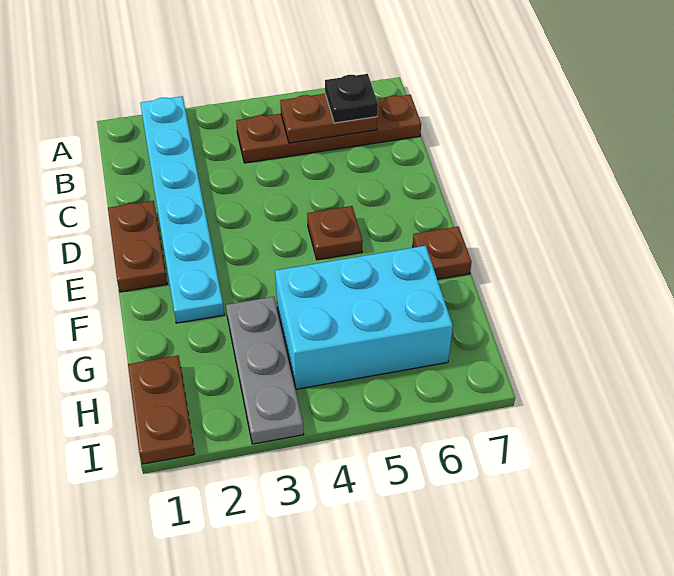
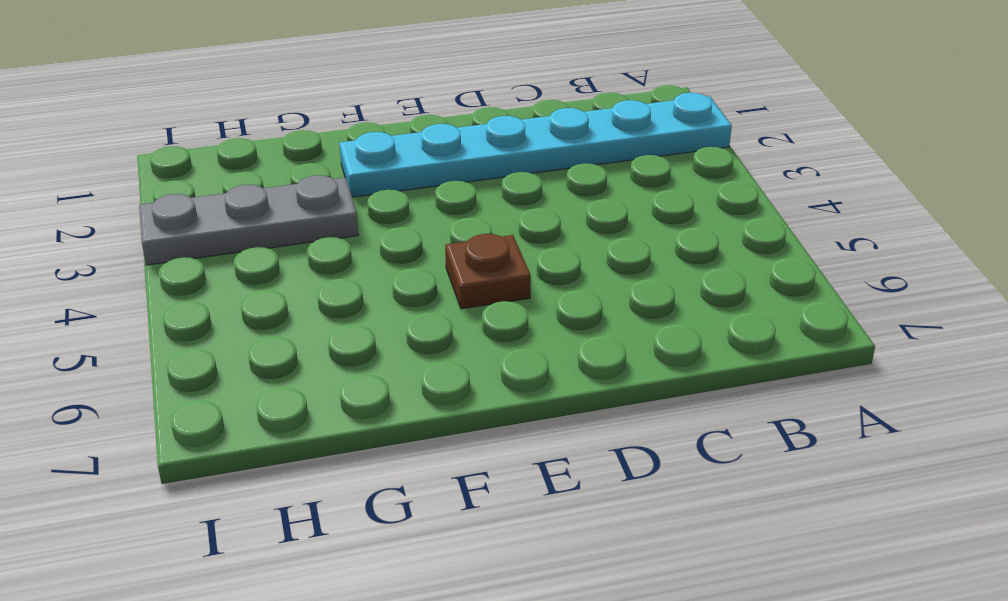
none -> brown plate B4:B7 level 1
none -> brown plate D1:E1 level 1

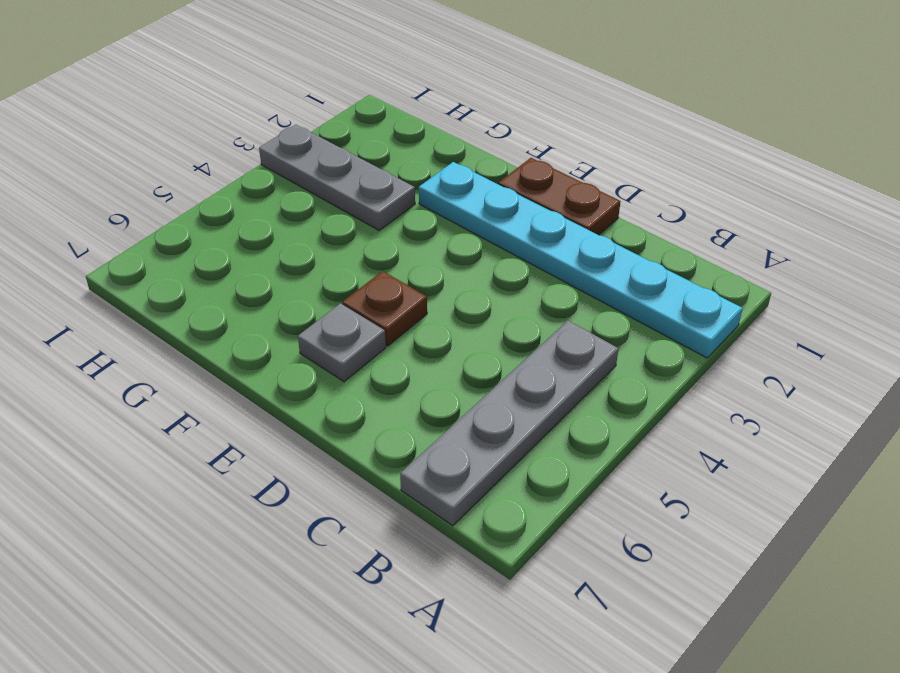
grey plate B4:B7 level 1 -> brown plate B4:B7 level 1
grey plate E6 level 1 -> none
none -> brown plate F7 level 1
none -> cyan brick G4:H6 level 1

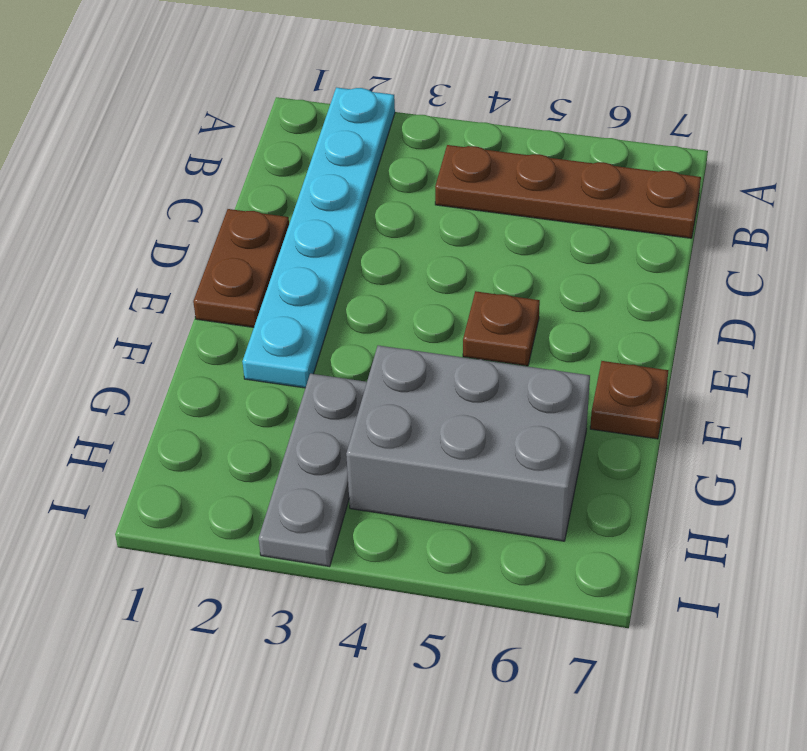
grey brick G4:H6 level 1 -> cyan brick G4:H6 level 1
none -> brown plate H1:I1 level 1
none -> brown plate B5:B6 level 2

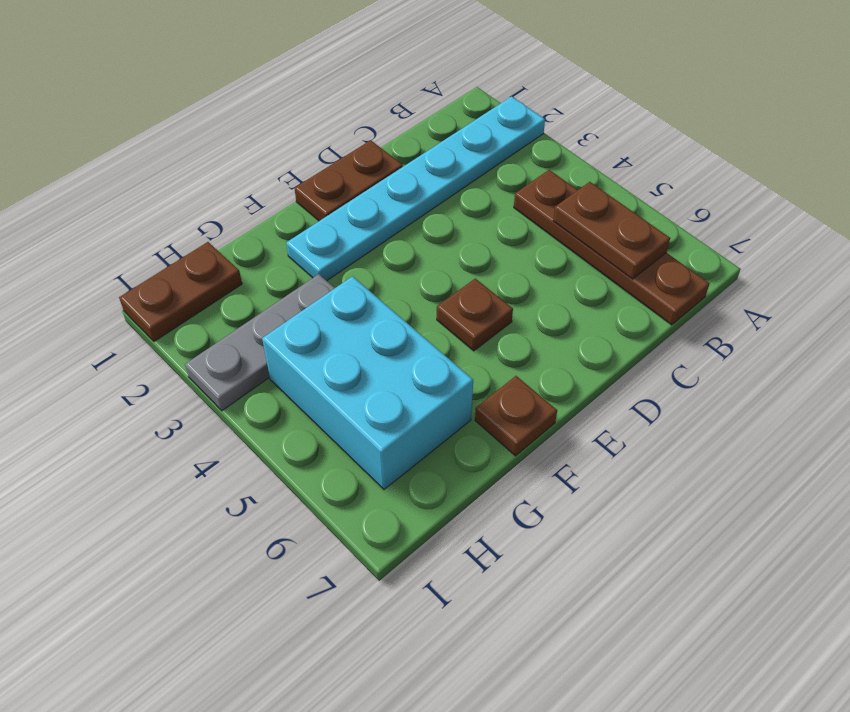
none -> black plate B6 level 3

